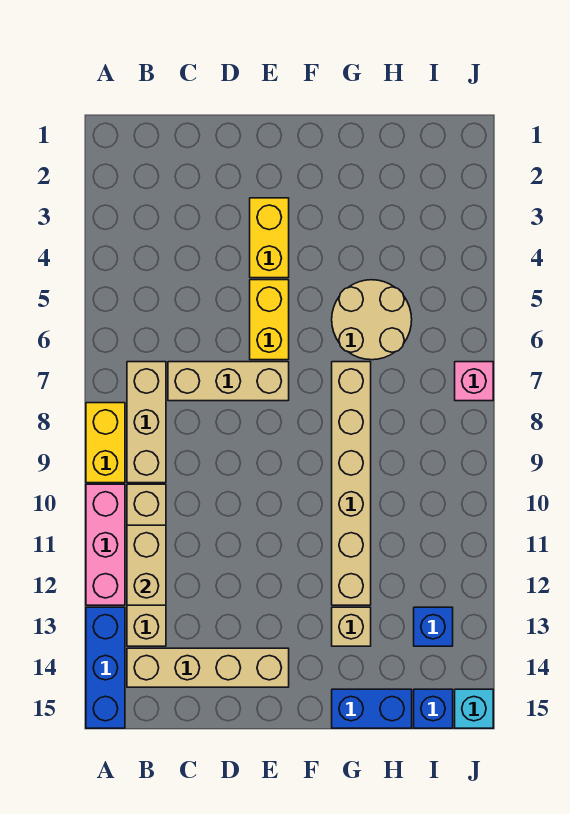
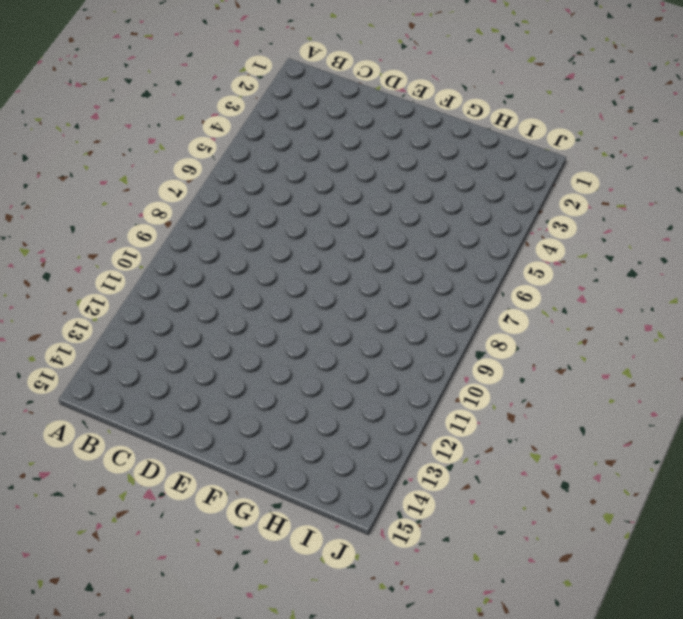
none -> yellow brick A8:A9 level 1
none -> pink brick A10:A12 level 1
none -> blue brick A13:A15 level 1

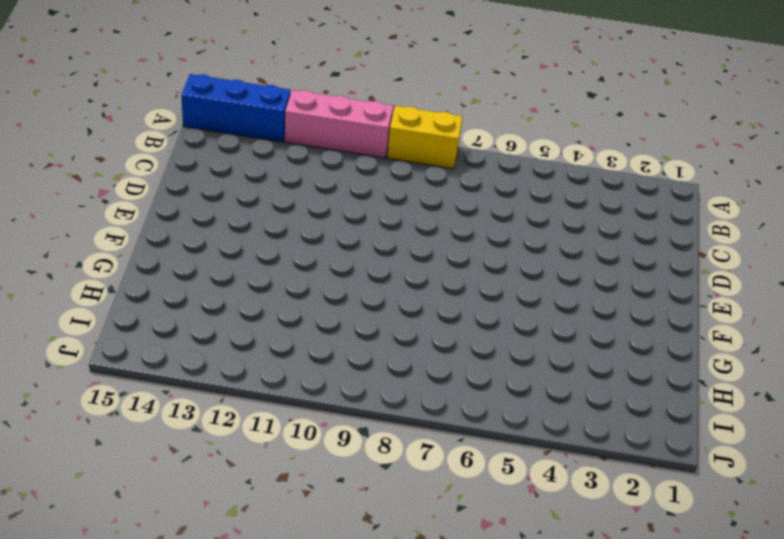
none -> tan brick B7:B9 level 1
none -> tan brick B10:B13 level 1
none -> tan brick B14:E14 level 1

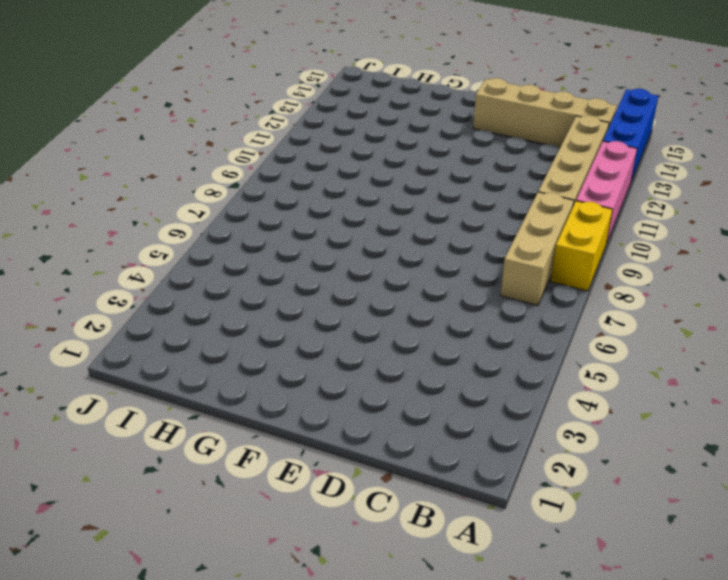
none -> tan brick C7:E7 level 1
none -> yellow brick E3:E4 level 1
none -> yellow brick E5:E6 level 1

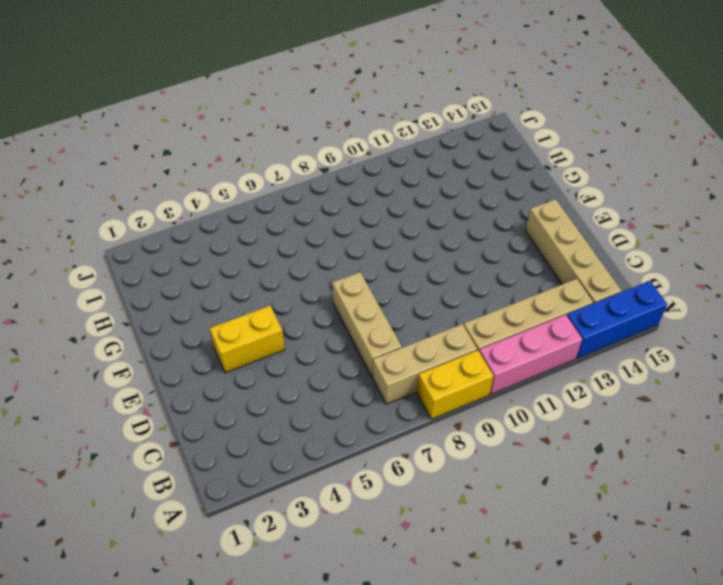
none -> yellow brick E5:E6 level 1
none -> tan round brick G5:H6 level 1
none -> tan brick G7:G12 level 1

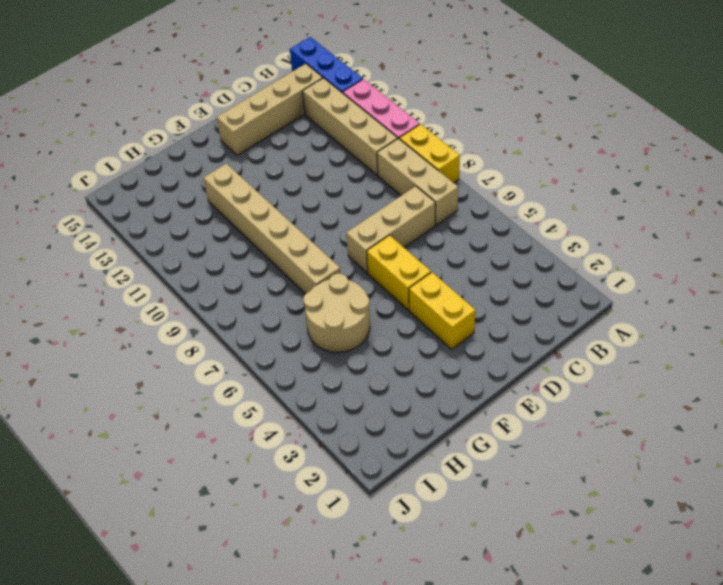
none -> tan brick G13 level 1
none -> blue brick G15:H15 level 1
none -> blue brick I13 level 1

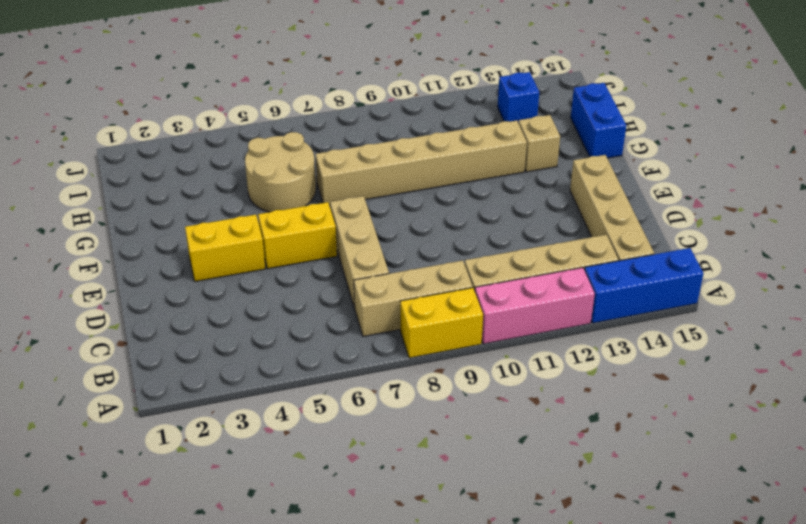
none -> blue brick I15 level 1
none -> pink brick J7 level 1
none -> cyan brick J15 level 1

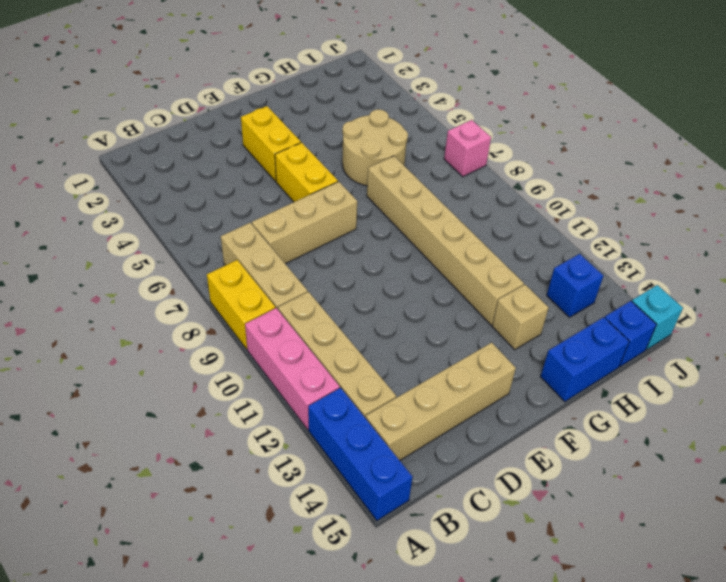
none -> tan brick B11:B12 level 2

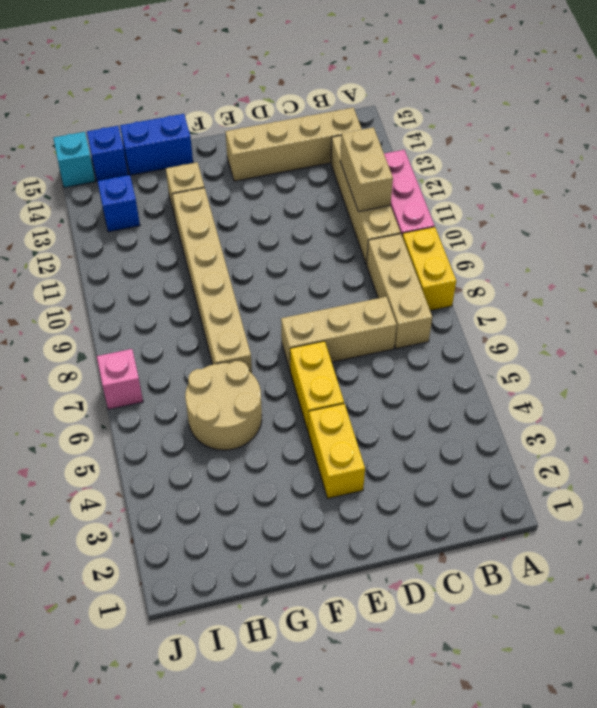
none -> blue brick A13:A15 level 1

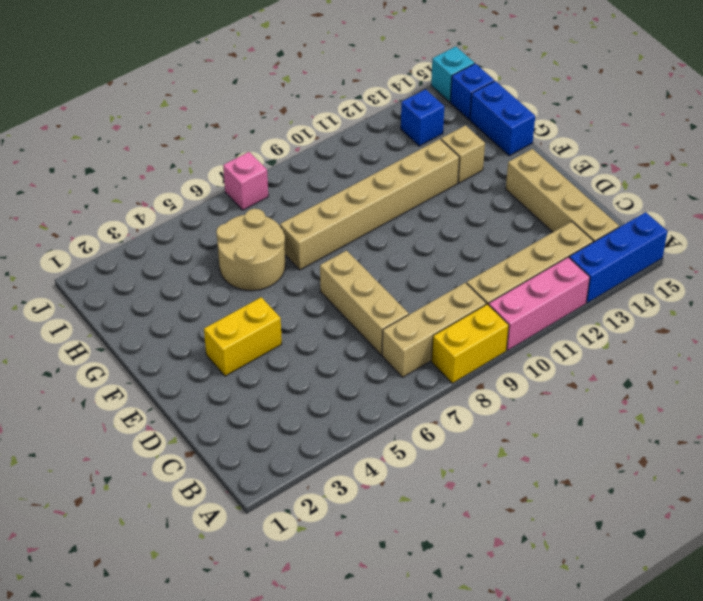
none -> yellow brick E5:E6 level 1
none -> tan brick B11:B12 level 2

